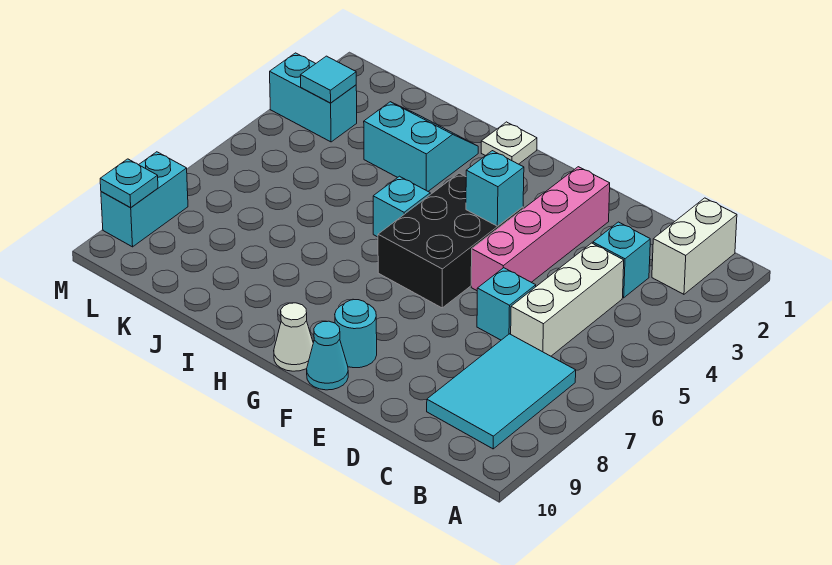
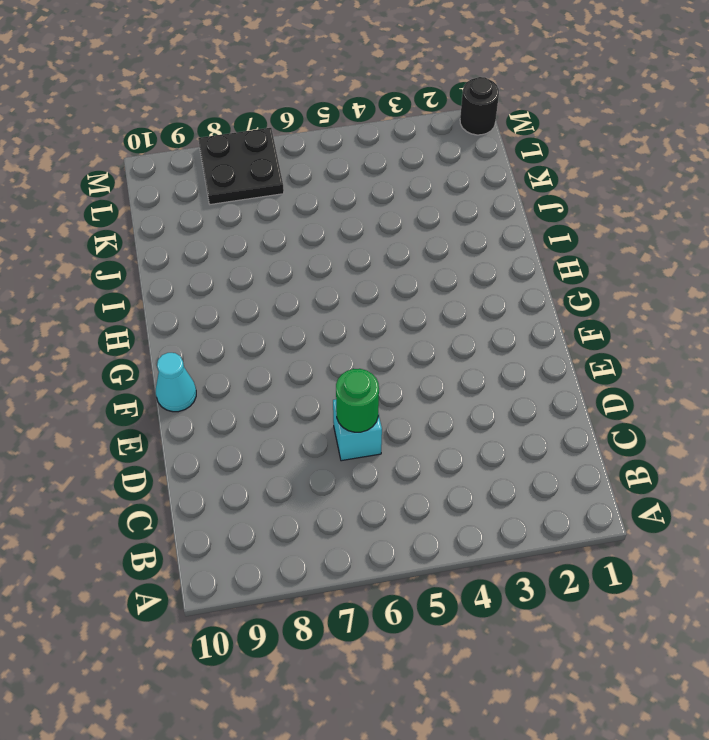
green round brick D6 level 2 -> none
black plate L7:M8 level 1 -> cyan brick M8:M9 level 1
black round brick M1 level 1 -> none
none -> white brick B1:B2 level 1
none -> cyan tile B7:C9 level 1
none -> cyan brick C3 level 1

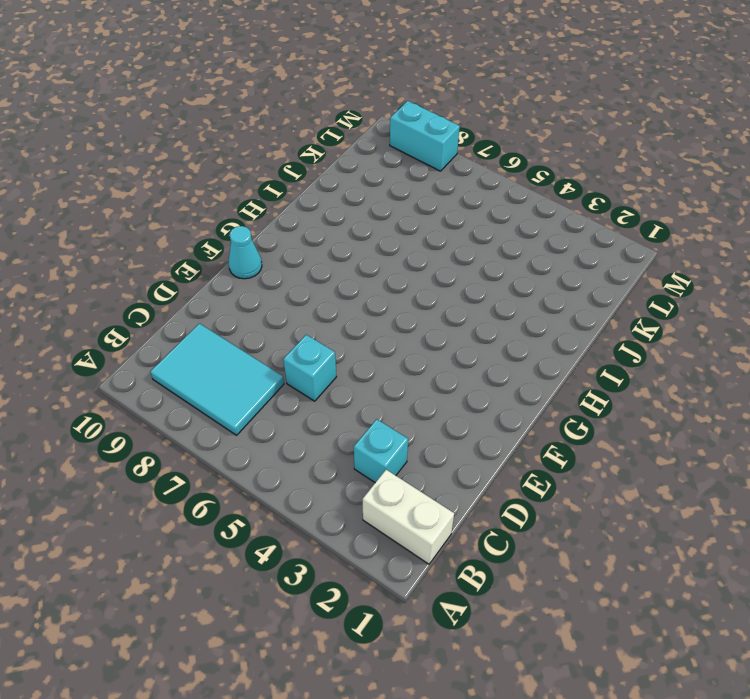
none -> white brick C4:C6 level 1
none -> pink brick E2:E5 level 1
none -> black brick F4:G6 level 1

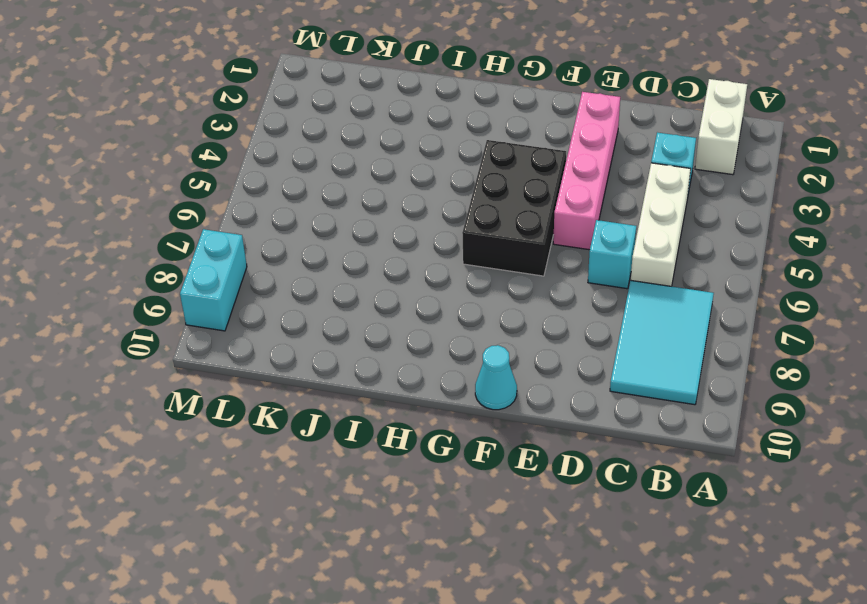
none -> cyan round brick F9 level 1
none -> white cone G10 level 1
none -> white plate H1 level 1

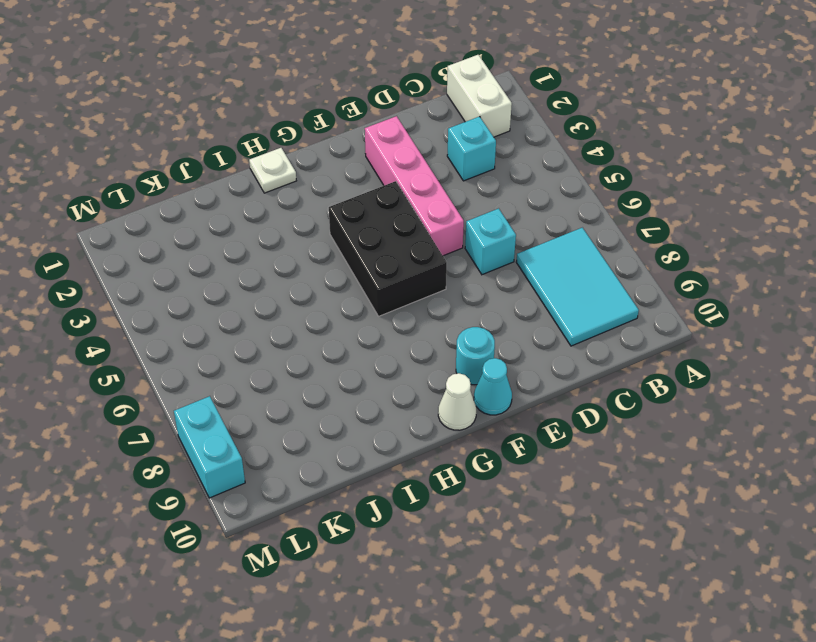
none -> white brick C4:C6 level 1
none -> cyan brick H5 level 1
none -> cyan slope I2:J3 level 1 top 3

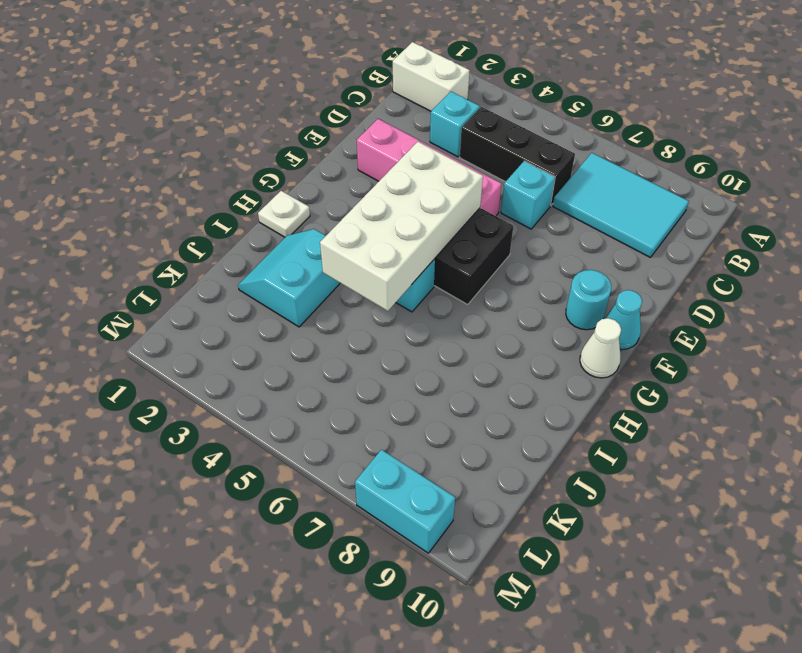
black brick C4:C6 level 1 -> white brick C4:C6 level 1
white brick F4:I5 level 2 -> cyan brick F4 level 2
none -> cyan brick L3:M3 level 1
none -> cyan tile L3 level 2
none -> cyan plate M9 level 2

